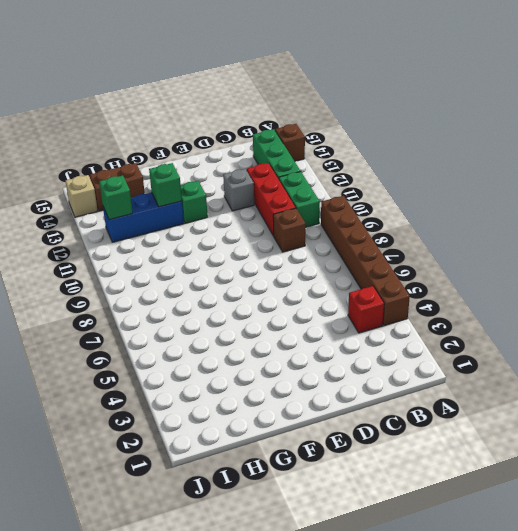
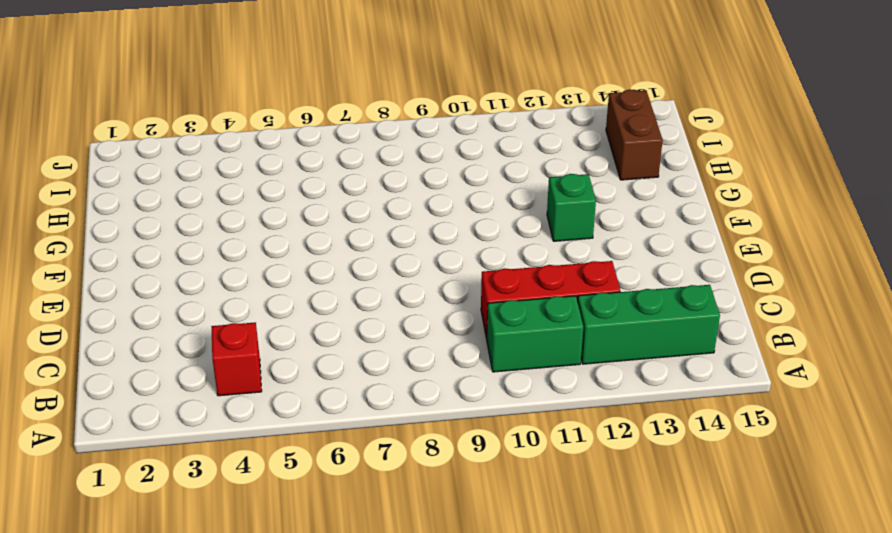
none -> brown brick A4:A9 level 1
none -> brown brick A14 level 1
none -> brown brick C9 level 1

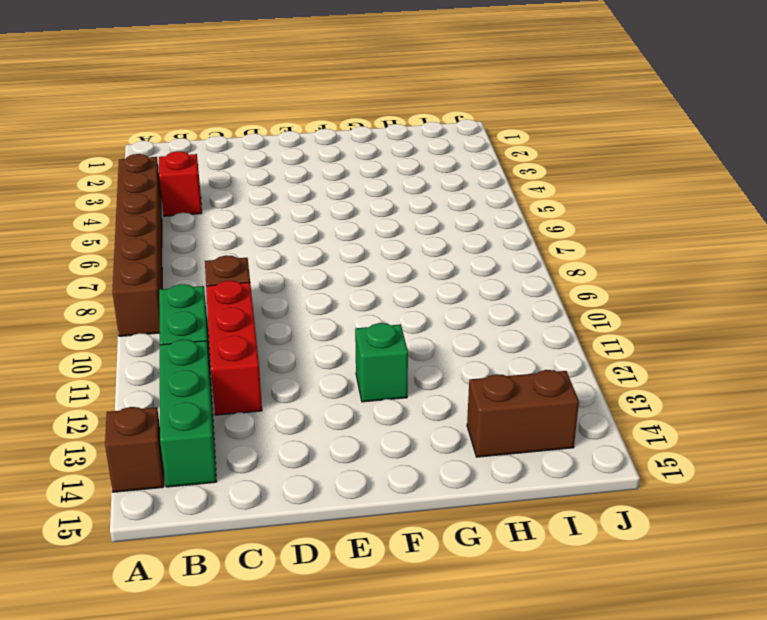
none -> grey brick D12 level 1
none -> blue brick G12:I12 level 1
none -> tan brick J14 level 1

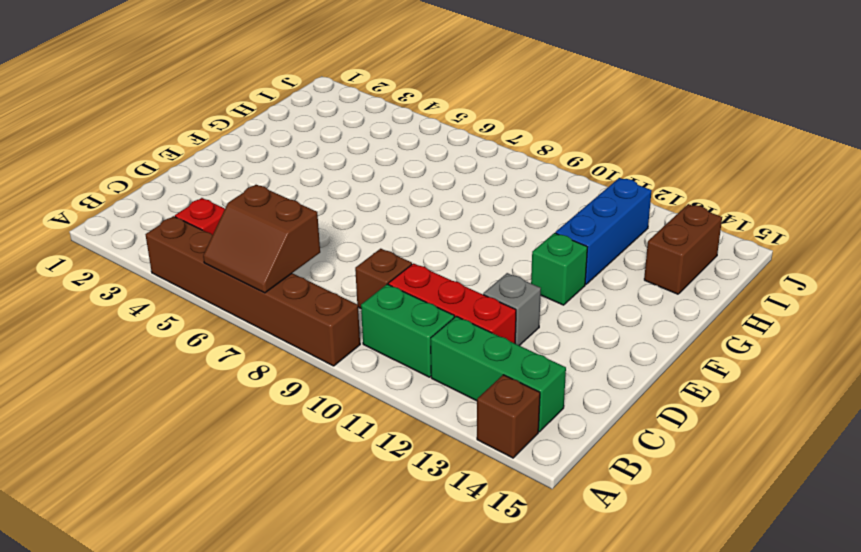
brown slope A6:B7 level 2 top B -> none
none -> tan brick J14 level 1
none -> green brick G12 level 2
none -> green brick I12 level 2

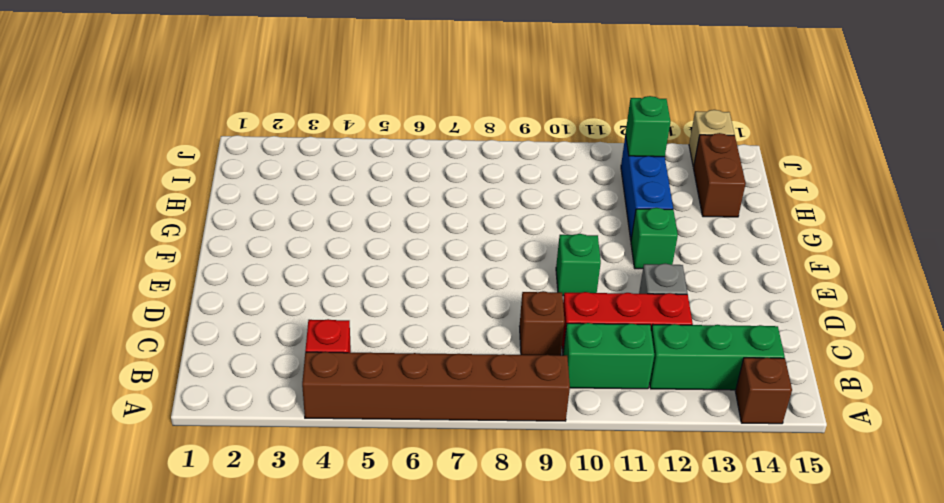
green brick E10 level 1 -> green brick G12 level 2

